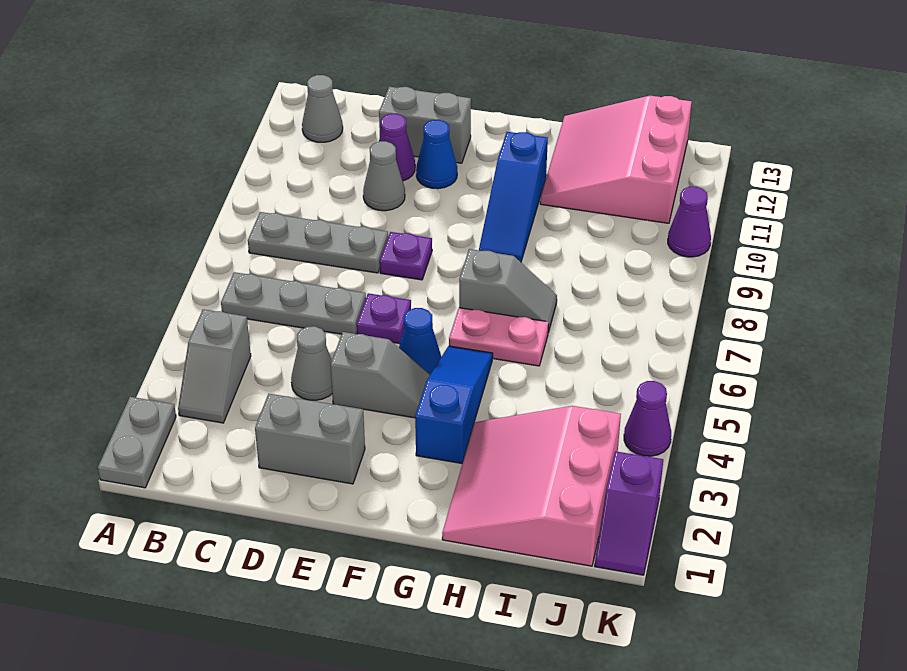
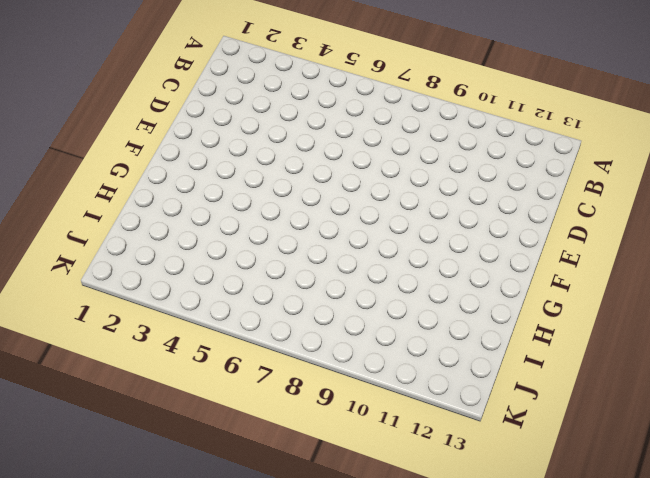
none -> grey plate A1:A2 level 1
none -> grey slope B3:B4 level 1 top 4
none -> grey plate B6:D6 level 1

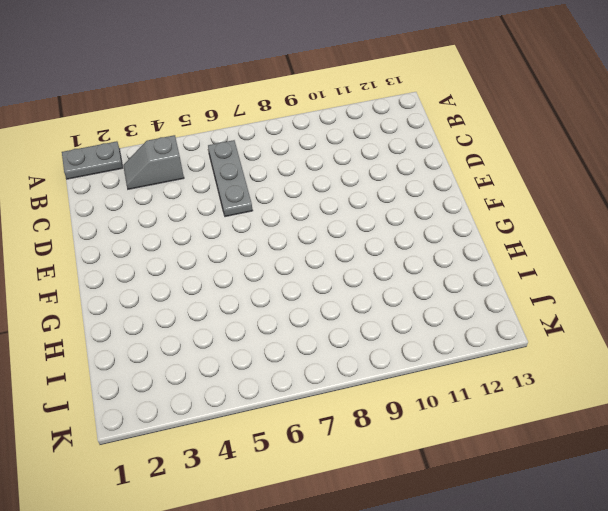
none -> grey plate B8:D8 level 1
none -> grey cone B12 level 1
none -> grey brick D2:E2 level 1

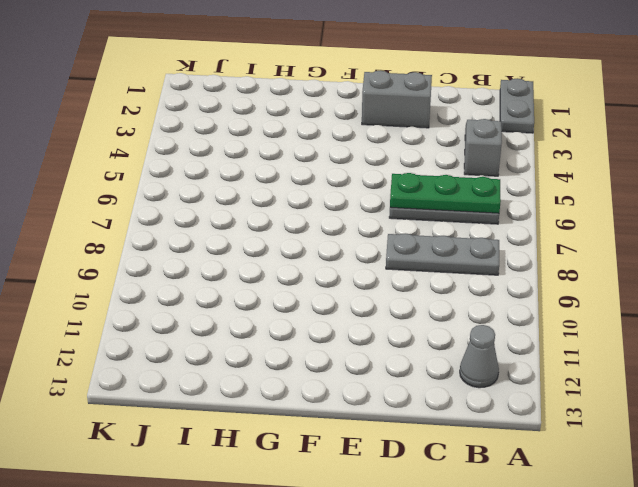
green plate B6:D6 level 2 -> none
none -> grey cone D4 level 1
none -> grey cone D10 level 1
none -> purple cone D11 level 1

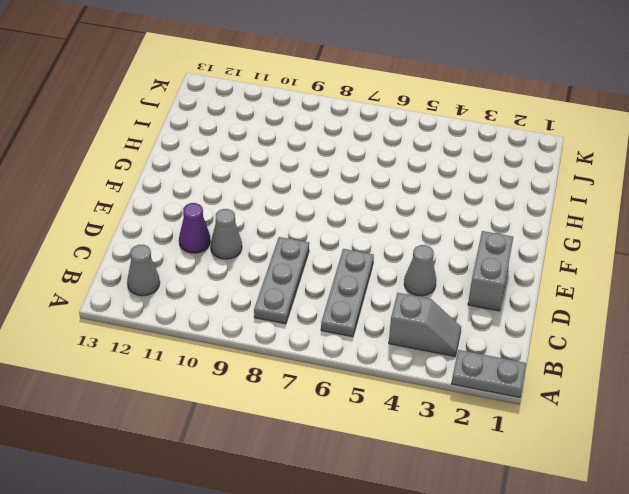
none -> grey brick D12:E12 level 1
none -> grey slope E4:F4 level 1 top E
none -> purple plate E6 level 1

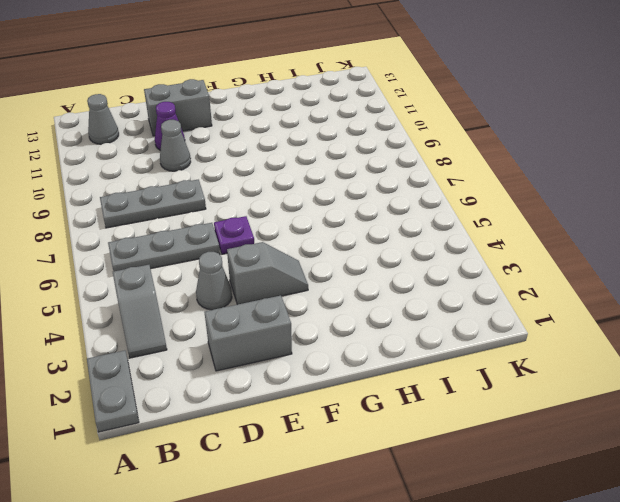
none -> purple plate E8 level 1
none -> blue cone E11 level 1
none -> blue cone F5 level 1

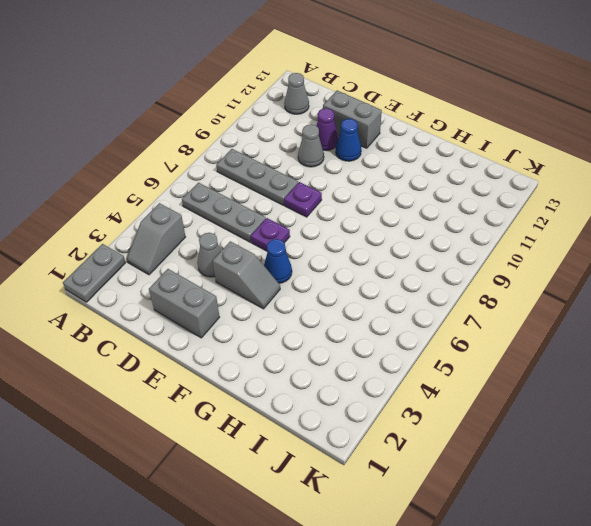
none -> blue slope G3:G5 level 1 top 3
none -> pink plate G6:H6 level 1
none -> grey slope G7:H7 level 1 top G

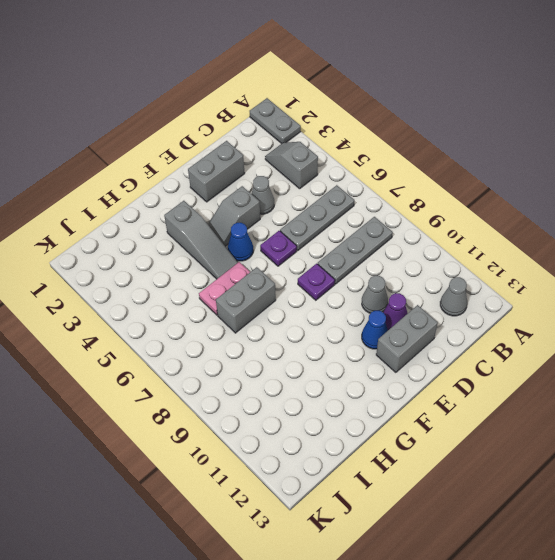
grey slope G3:G5 level 1 top 3 -> blue slope G3:G5 level 1 top 3
grey brick G7:H7 level 1 -> grey slope G7:H7 level 1 top G
none -> blue slope G9:G11 level 1 top 11
none -> pink slope H1:J3 level 1 top J
none -> pink slope H11:J13 level 1 top J

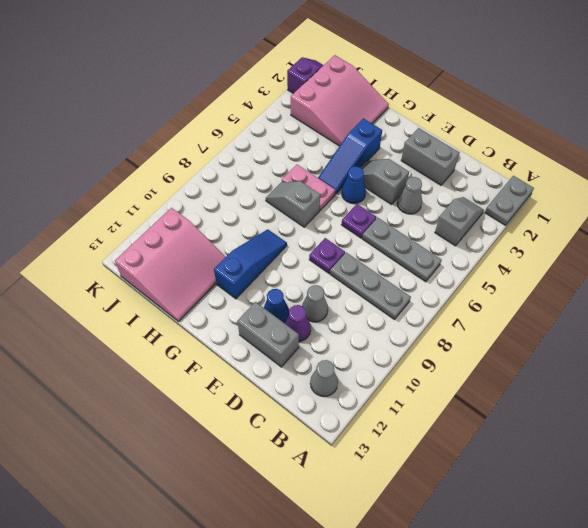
none -> purple cone K4 level 1
none -> purple cone K10 level 1

